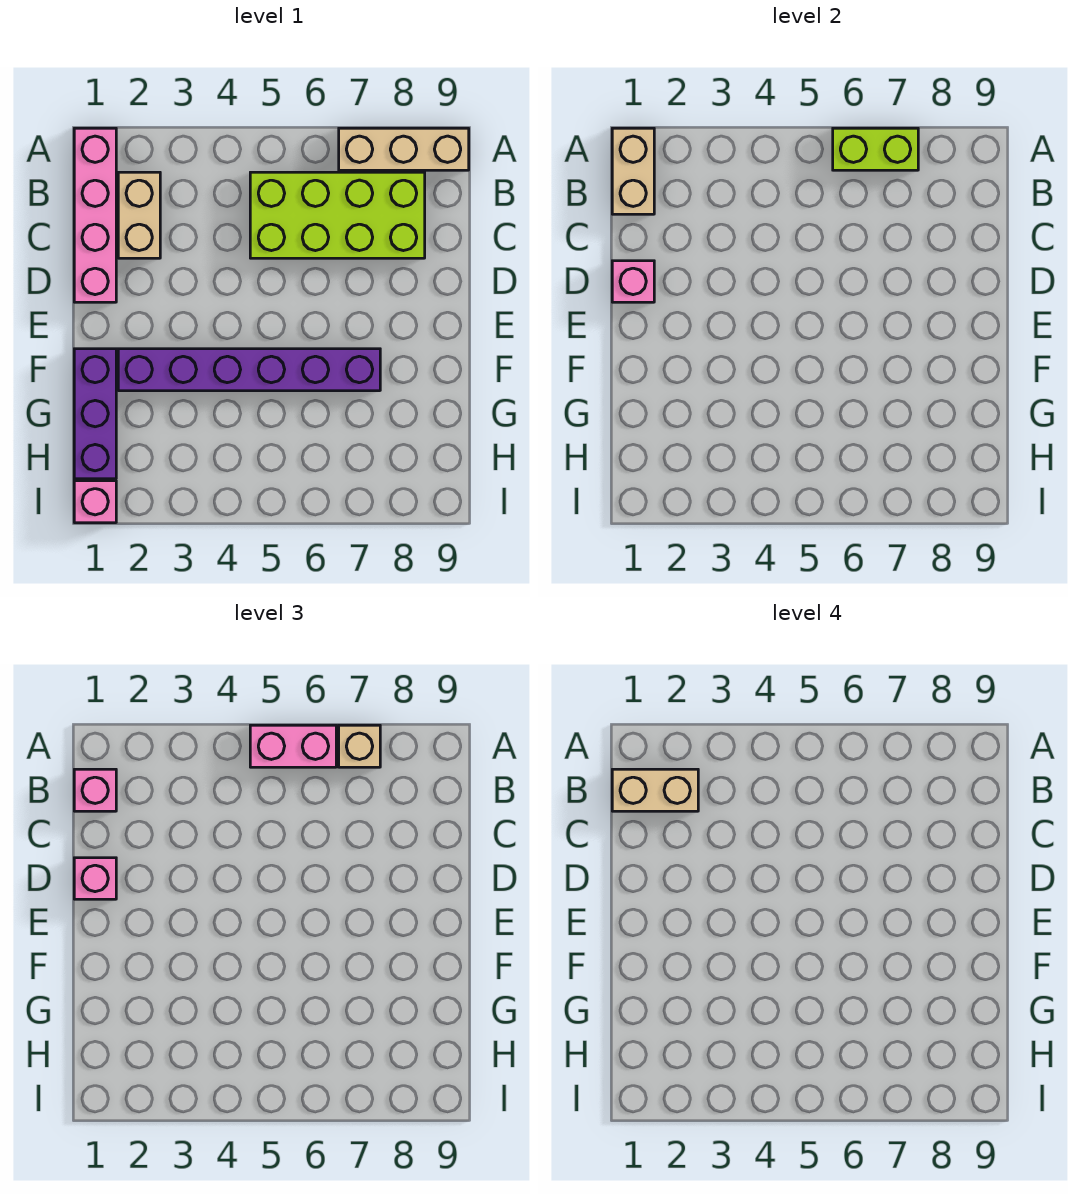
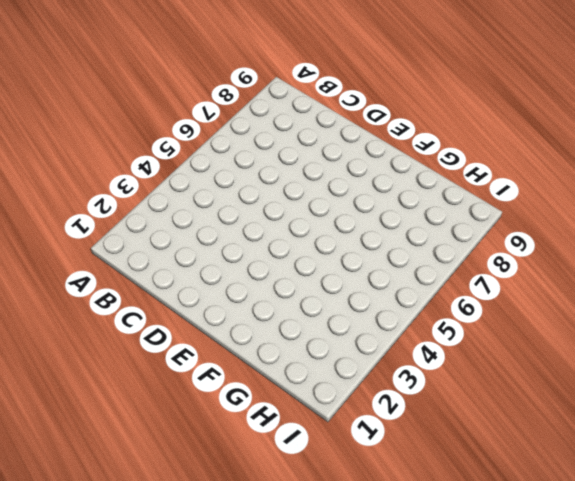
none -> pink brick A1:D1 level 1
none -> tan brick A7:A9 level 1
none -> tan brick B2:C2 level 1

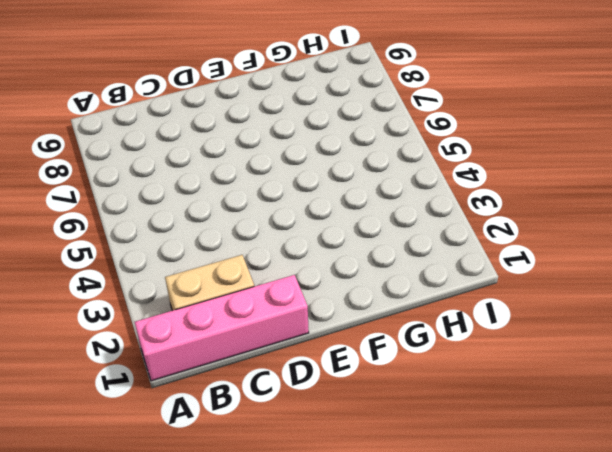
none -> tan brick A7:A9 level 1
none -> lime brick B5:C8 level 1
none -> purple brick F1:H1 level 1

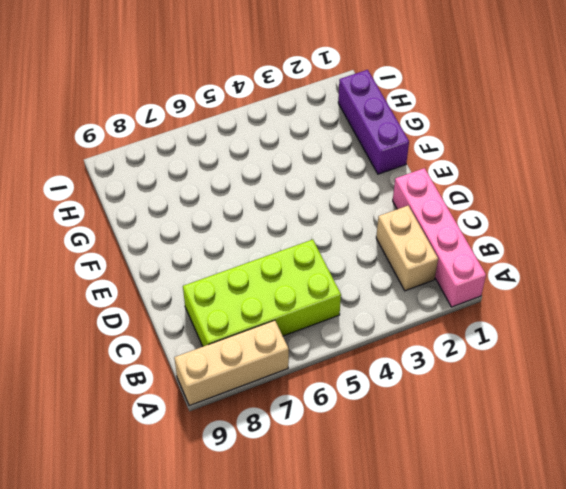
none -> purple brick F2:F7 level 1
none -> pink brick I1 level 1
none -> tan brick A1:B1 level 2

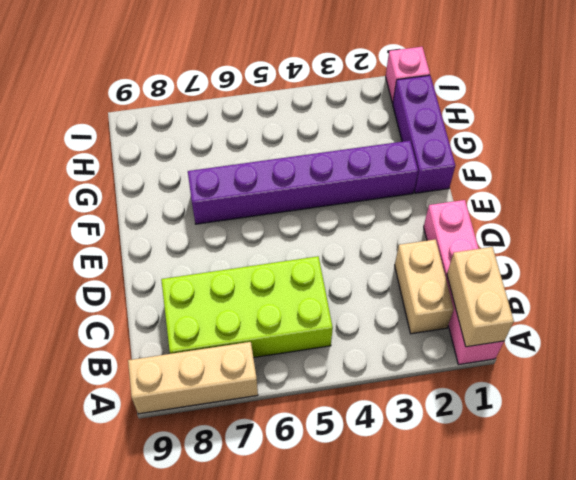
none -> lime brick A6:A7 level 2
none -> pink brick D1 level 2
none -> pink brick A5:A6 level 3

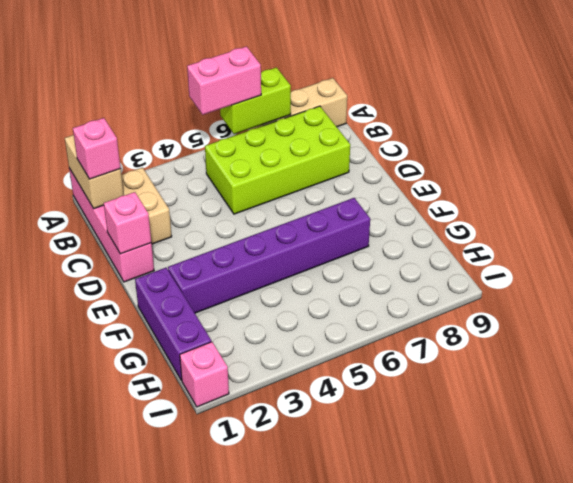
none -> tan brick A7 level 3
none -> pink brick D1 level 3
none -> tan brick B1:B2 level 4

